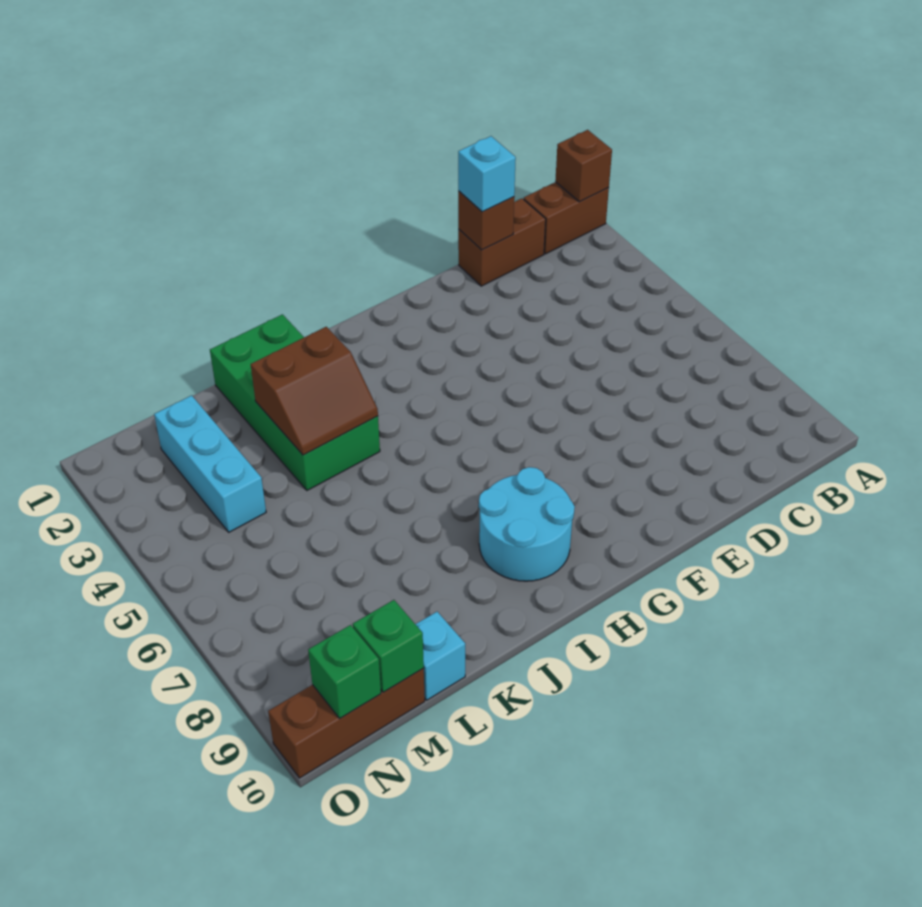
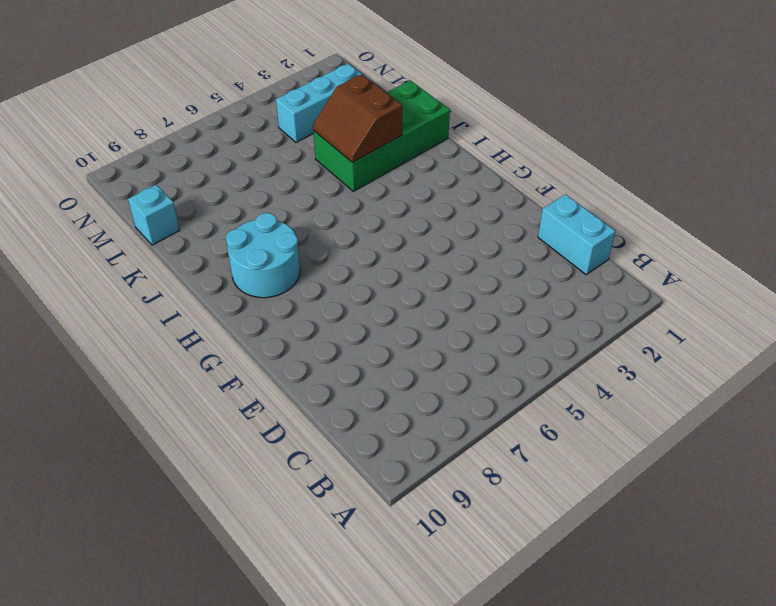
cyan brick C1:D1 level 1 -> brown brick C1:D1 level 1
none -> brown brick A1:B1 level 1
none -> brown brick M10:O10 level 1
none -> brown brick A1 level 2

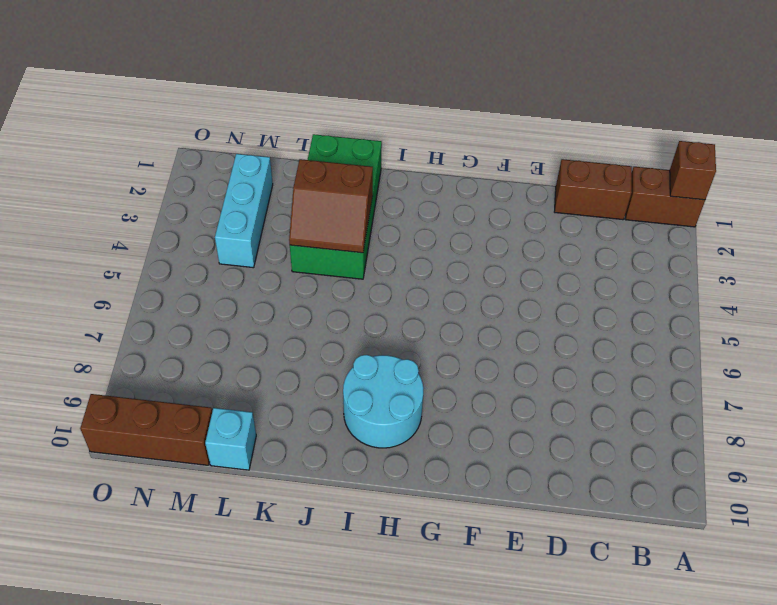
none -> brown brick D1 level 2
none -> green brick M10 level 2
none -> green brick N10 level 2

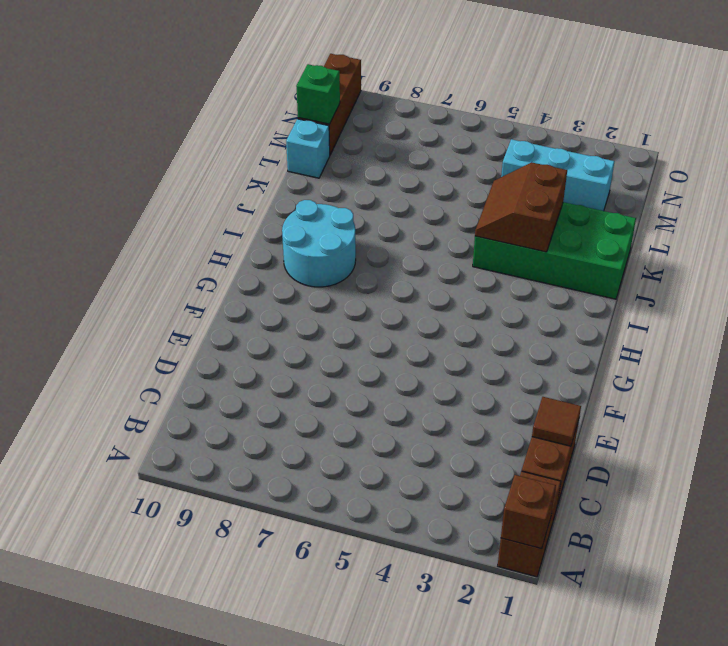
brown tile D1 level 2 -> brown brick D1 level 2
none -> green brick N10 level 2
none -> cyan brick D1 level 3

